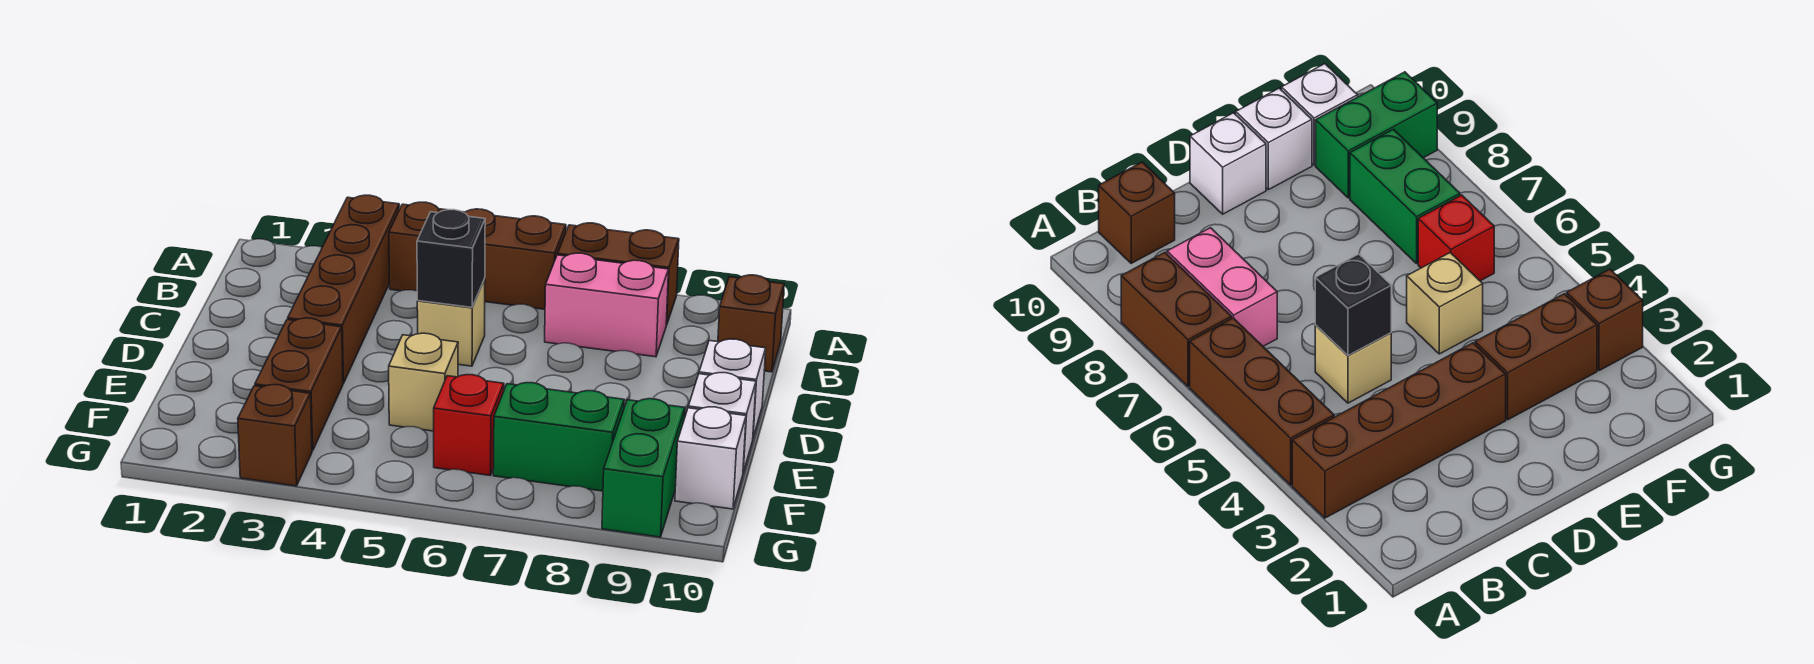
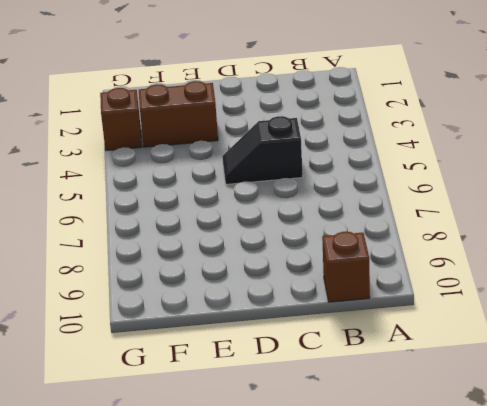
black slope C5:D5 level 1 top C -> tan brick C5 level 1
none -> brown brick A3:D3 level 1
none -> brown brick A4:A6 level 1
none -> brown brick A7:A8 level 1

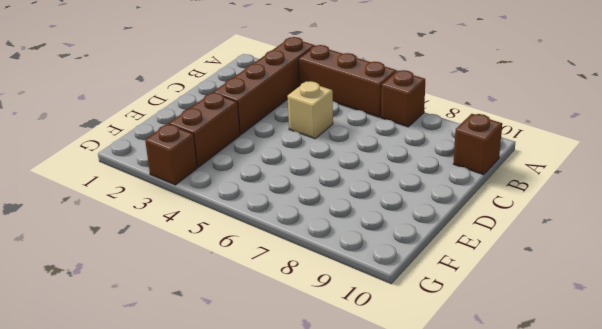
brown brick A7 level 1 -> brown brick A7:A8 level 1
none -> pink brick B7:B8 level 1
none -> white brick D10 level 1
none -> tan brick E5 level 1

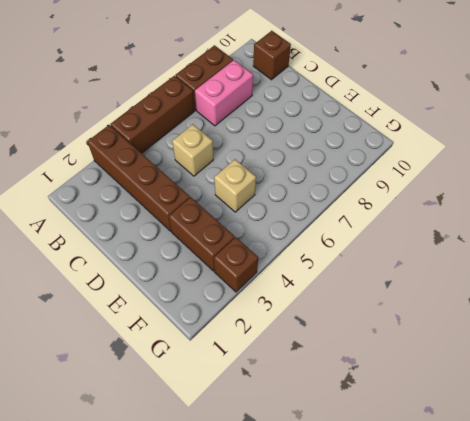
none -> white brick D10 level 1
none -> white brick E10 level 1
none -> red brick F6 level 1

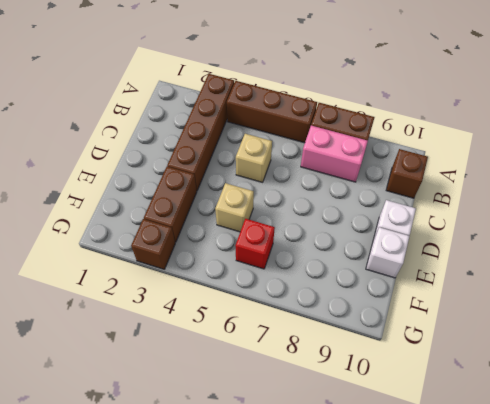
none -> green brick F7:F8 level 1
none -> green brick F9:G9 level 1
none -> white brick F10 level 1

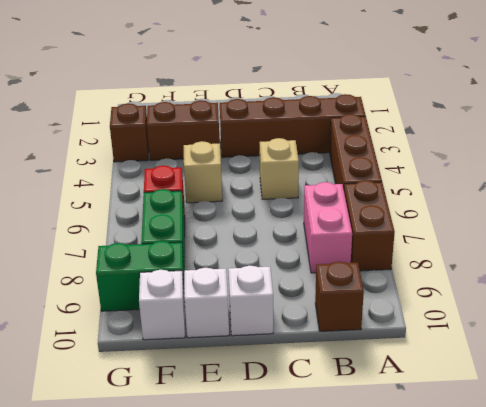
none -> black brick C5 level 2

